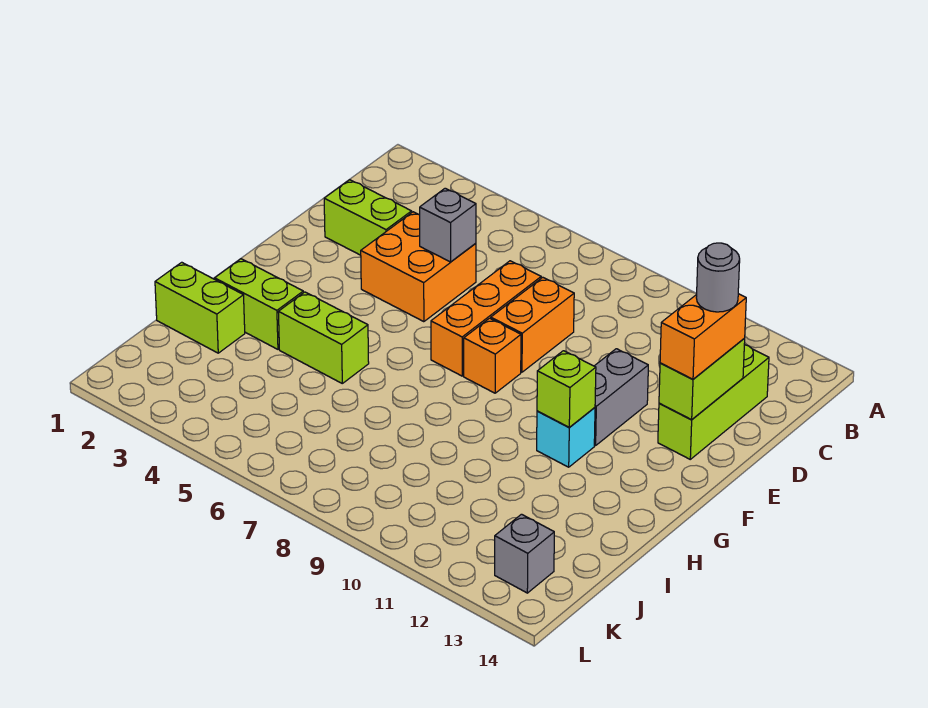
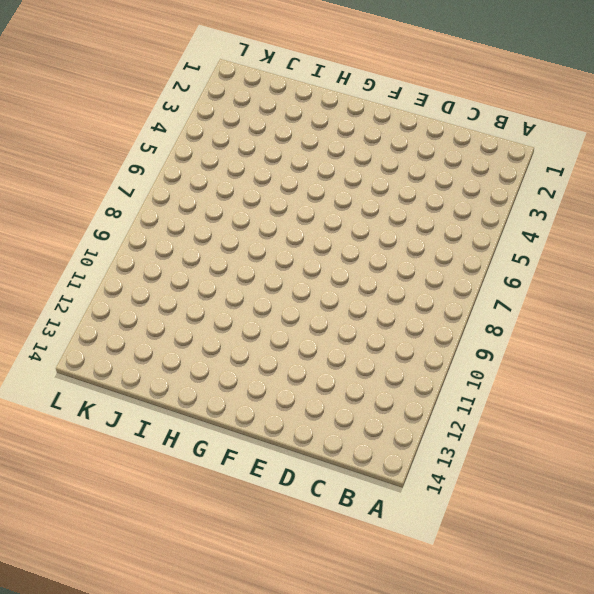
none -> lime brick C13:E13 level 1
none -> lime brick D2:D3 level 1
none -> orange brick D4:E5 level 1

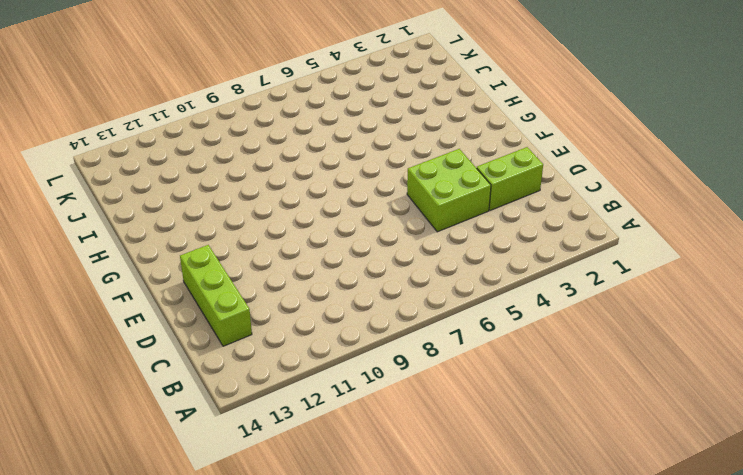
lime brick D4:E5 level 1 -> orange brick D4:E5 level 1
none -> orange brick D7:F7 level 1
none -> orange brick D8:E8 level 1
none -> grey brick E11:F11 level 1

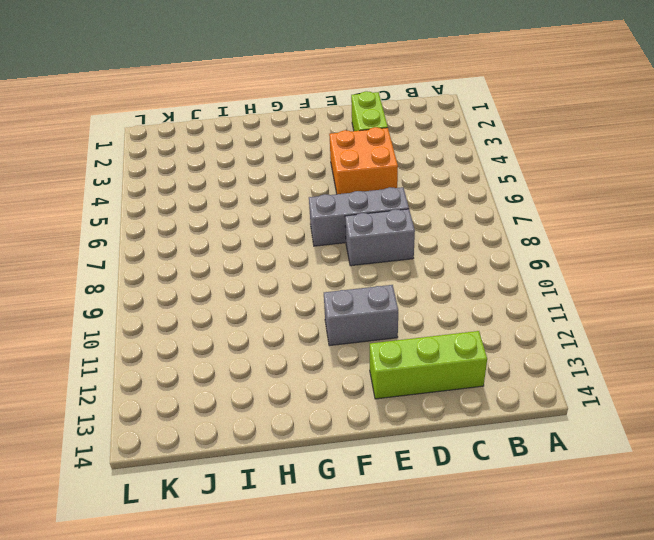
grey brick D7:F7 level 1 -> orange brick D7:F7 level 1
grey brick D8:E8 level 1 -> orange brick D8:E8 level 1
none -> orange brick F8 level 1
none -> cyan brick G11 level 1
none -> lime brick H2:H3 level 1

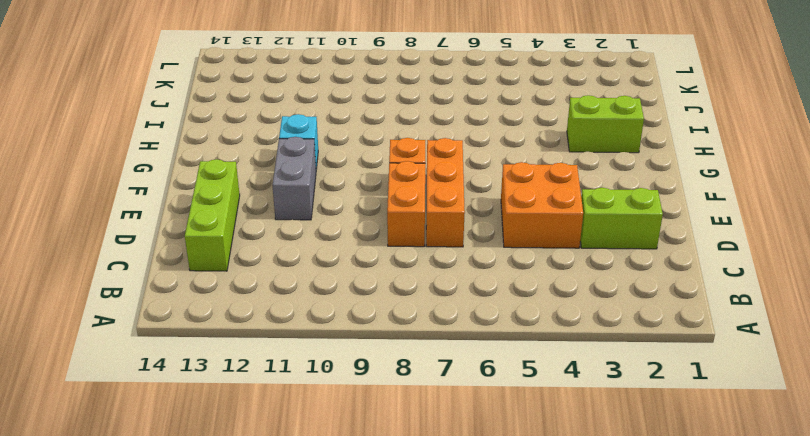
none -> lime brick H4:H5 level 1
none -> lime brick I1:I2 level 1
none -> grey brick K13 level 1

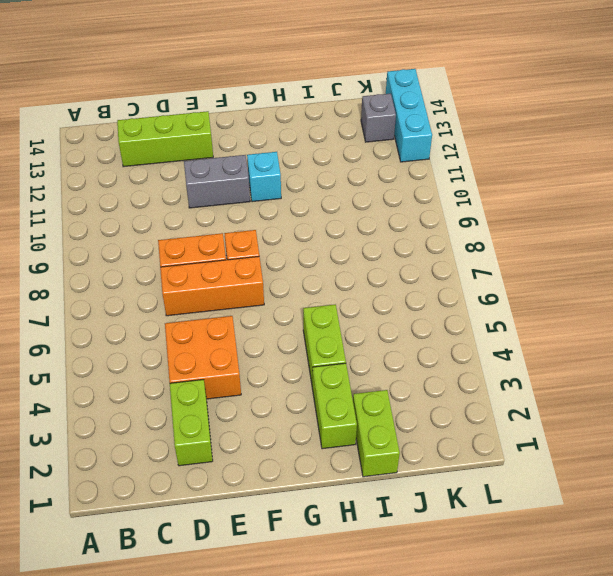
cyan brick L12:L14 level 1 -> none
none -> grey brick D5 level 2
none -> lime brick D13:E13 level 2
none -> lime brick G11 level 2

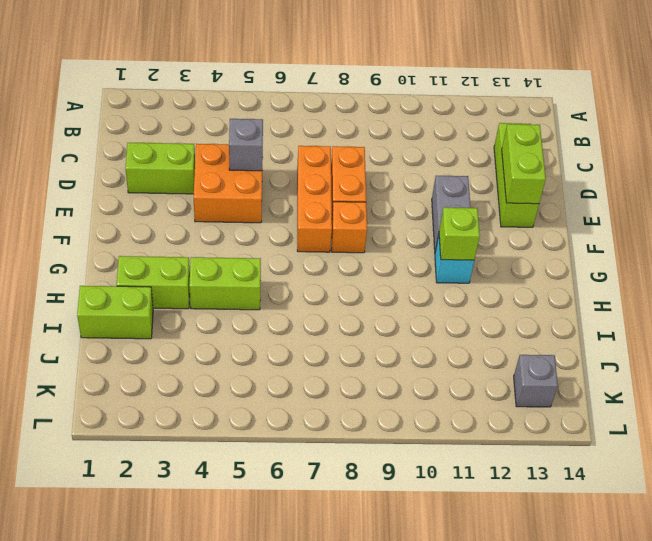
none -> orange brick D13:E13 level 3
none -> grey round brick D13 level 4

